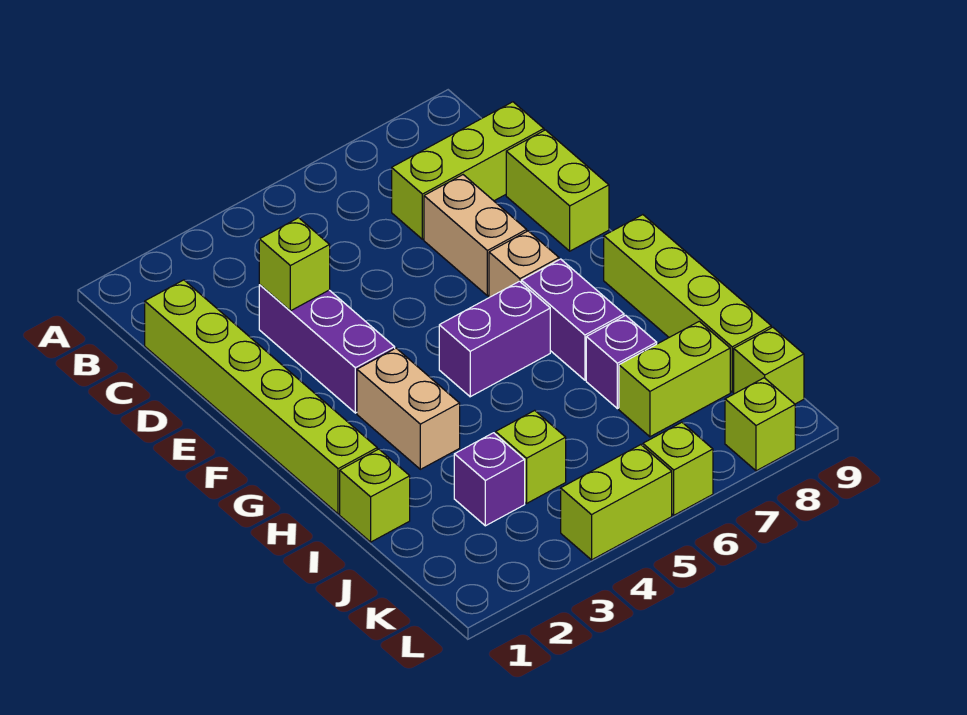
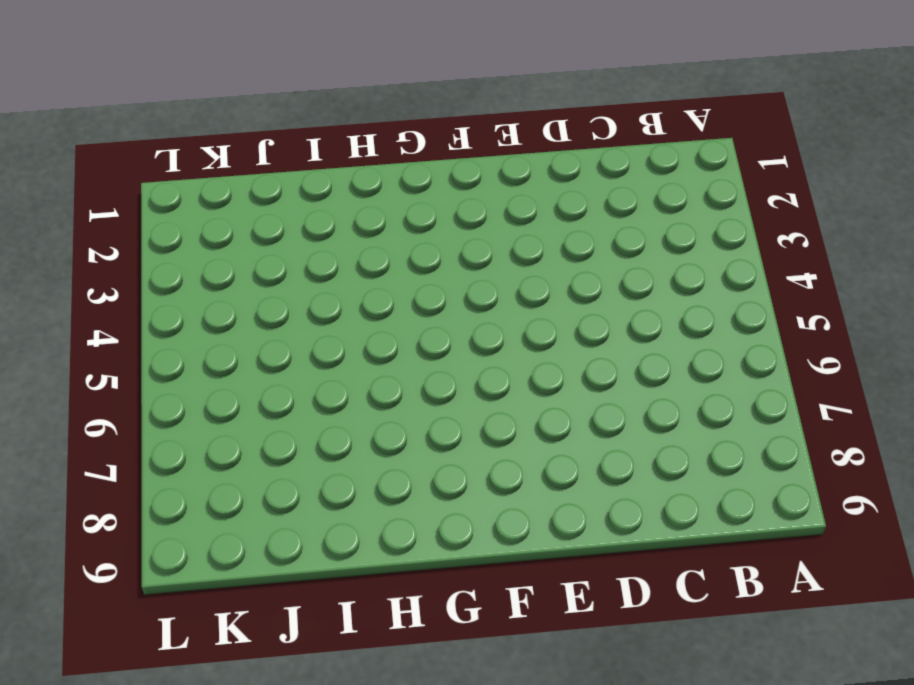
none -> lime brick C1:H1 level 1
none -> lime brick C7:C9 level 1
none -> purple brick D3:F3 level 1

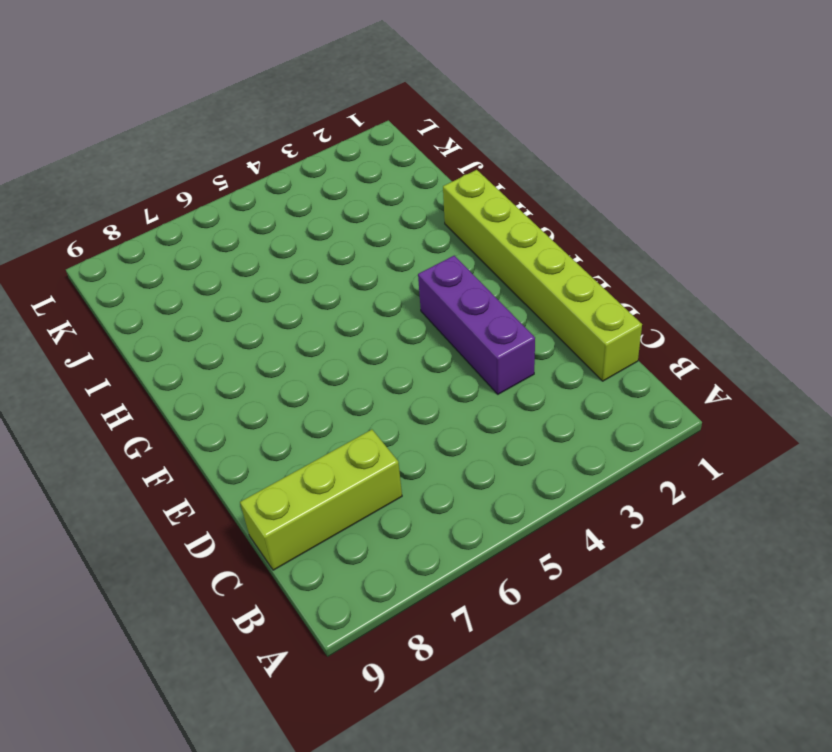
none -> tan brick D7:E7 level 1
none -> lime brick D9:E9 level 1
none -> tan brick F7 level 1

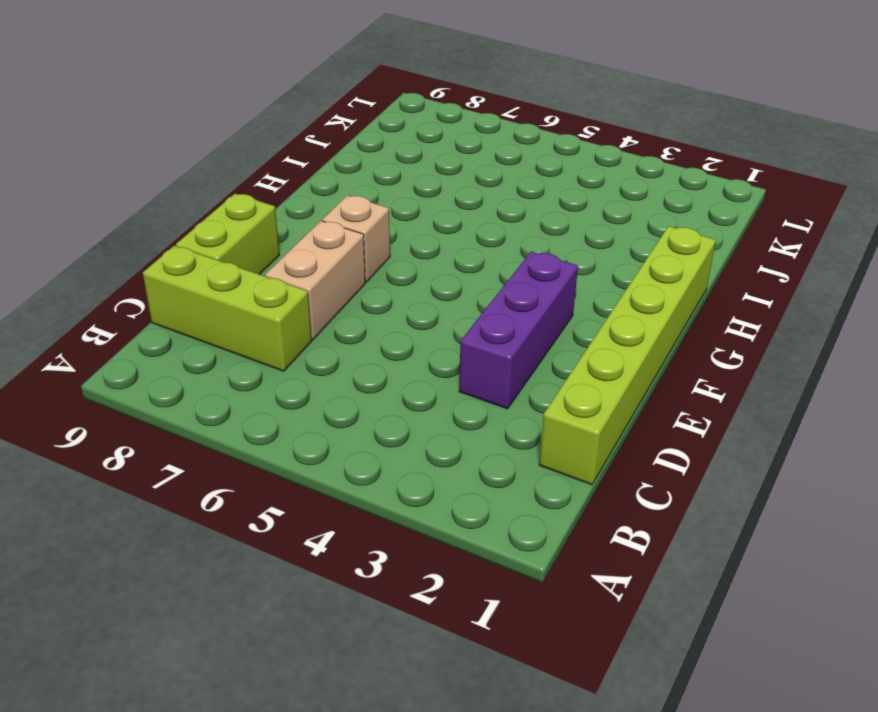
none -> tan brick G3:H3 level 1
none -> purple brick G5:G6 level 1
none -> purple brick G7:H7 level 1

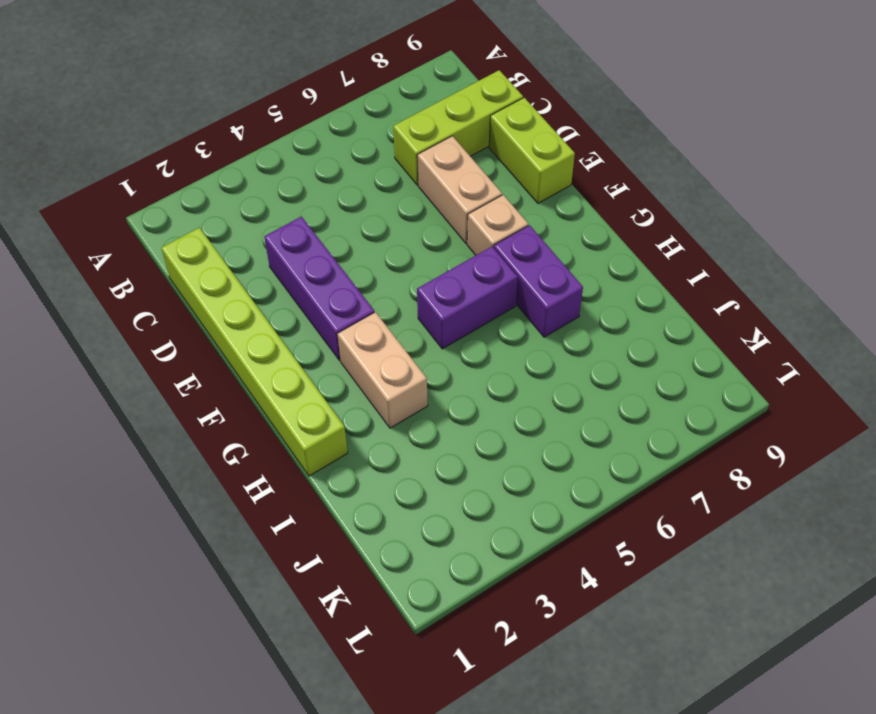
none -> lime brick G9:J9 level 1
none -> lime brick I1 level 1
none -> purple brick I7 level 1

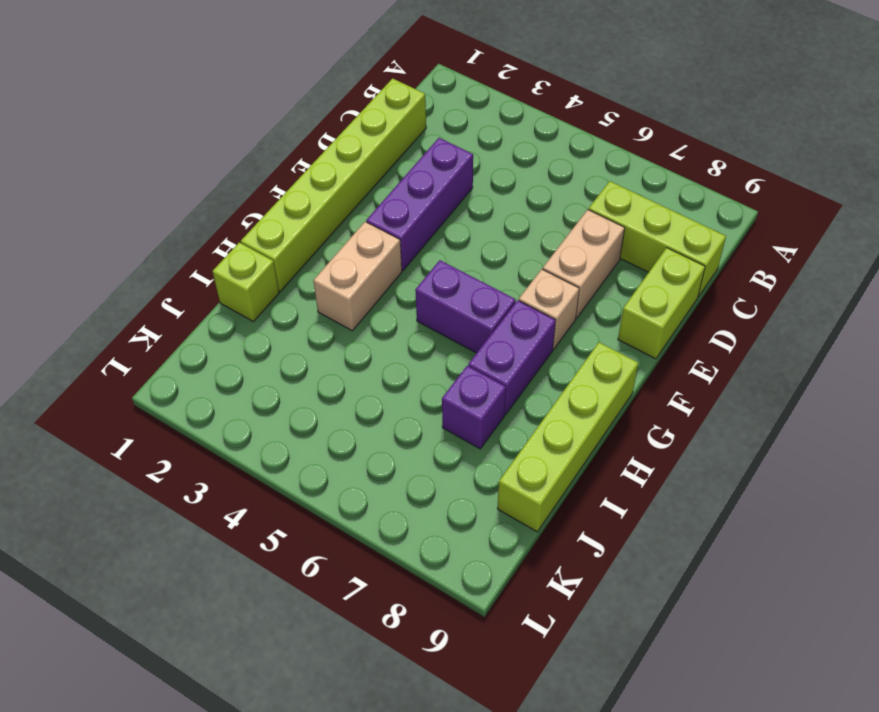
none -> purple brick J3 level 1
none -> lime brick J4 level 1
none -> lime brick J7:J8 level 1

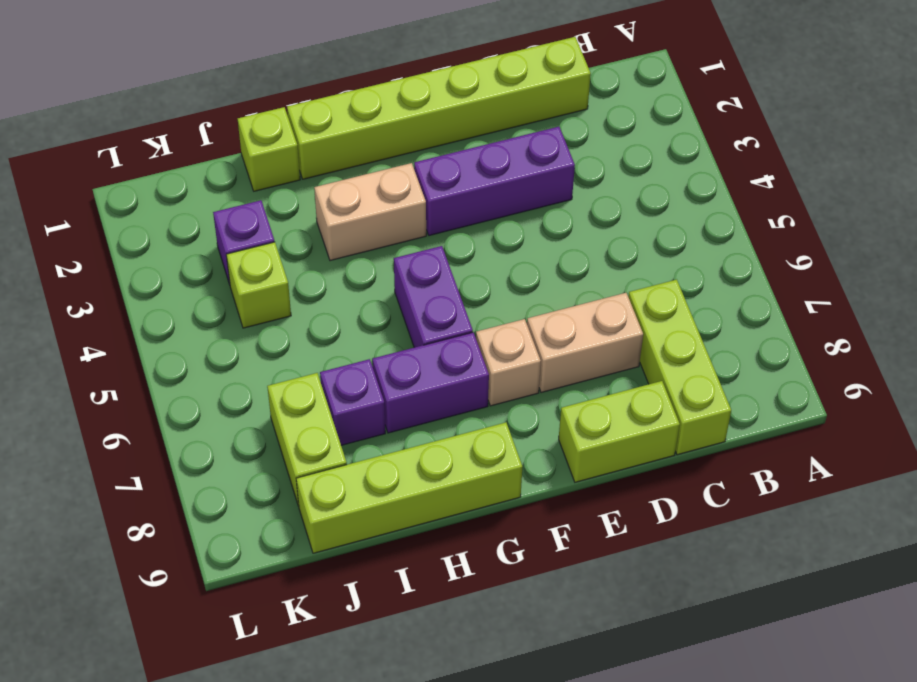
none -> lime brick K9 level 1
none -> lime brick L4:L5 level 1
none -> lime brick L6 level 1

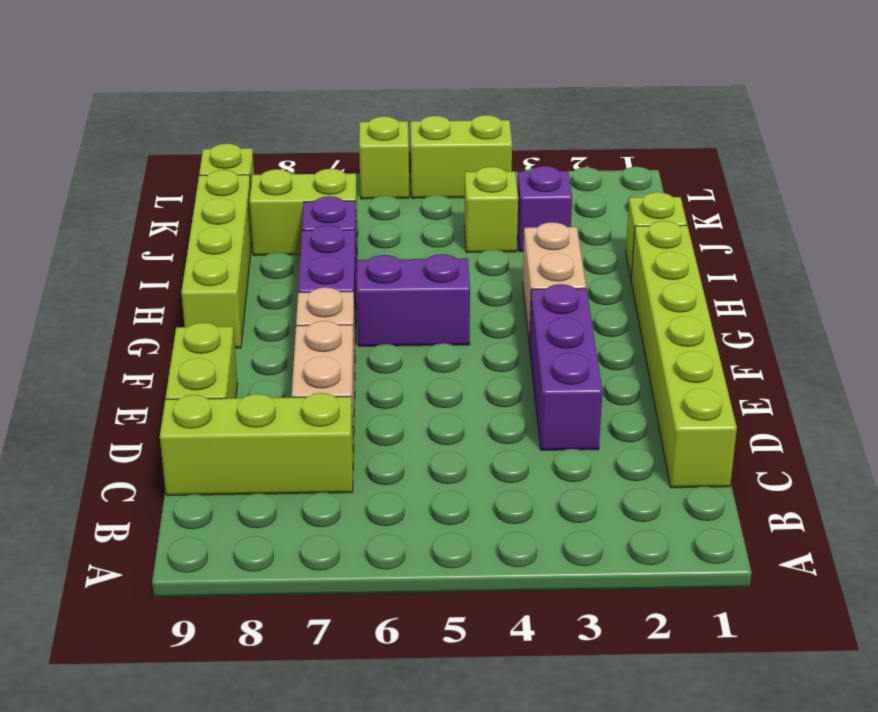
none -> lime brick L8 level 1
none -> lime brick D3 level 2

